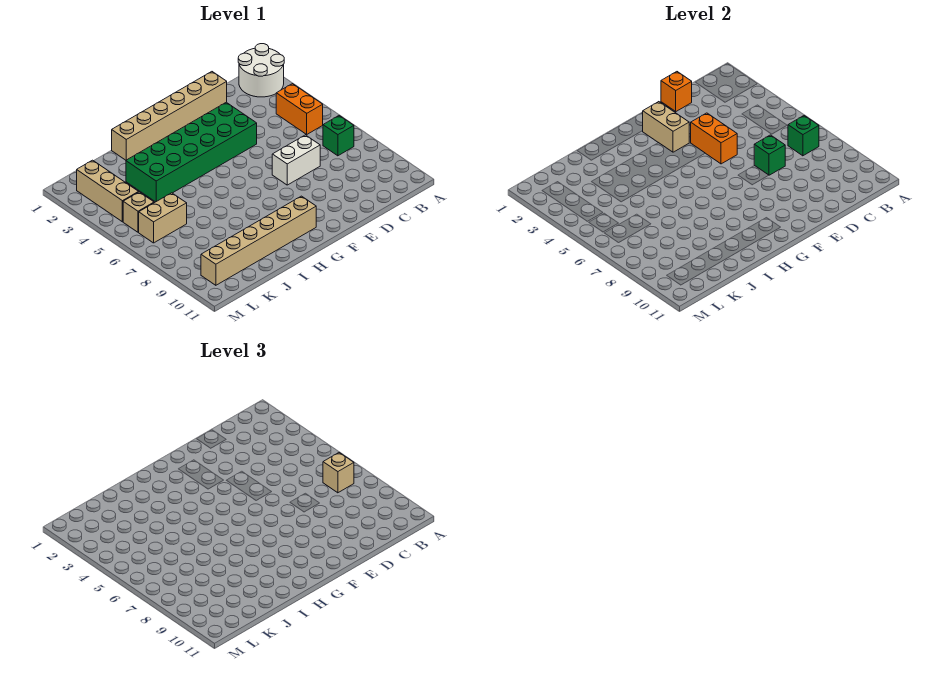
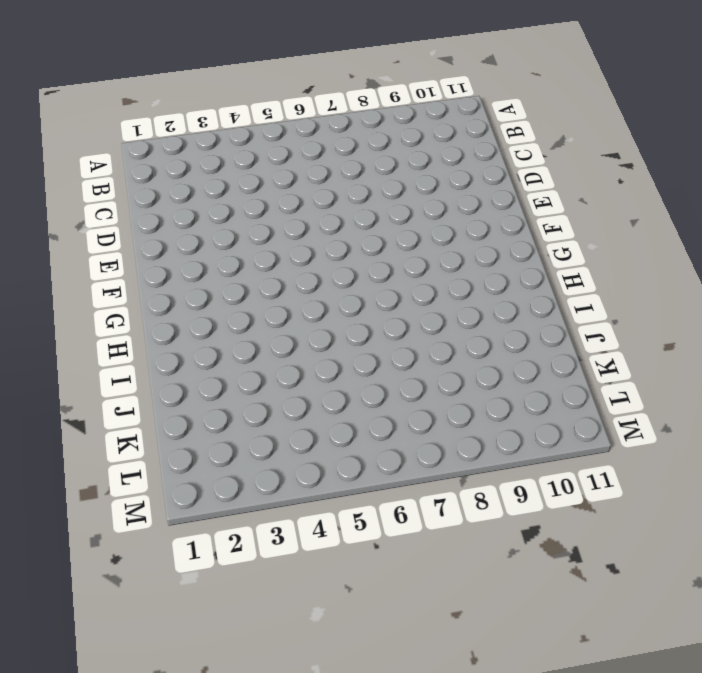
none -> white round brick A1:B2 level 1
none -> orange brick B4:B5 level 1
none -> green brick B7 level 1

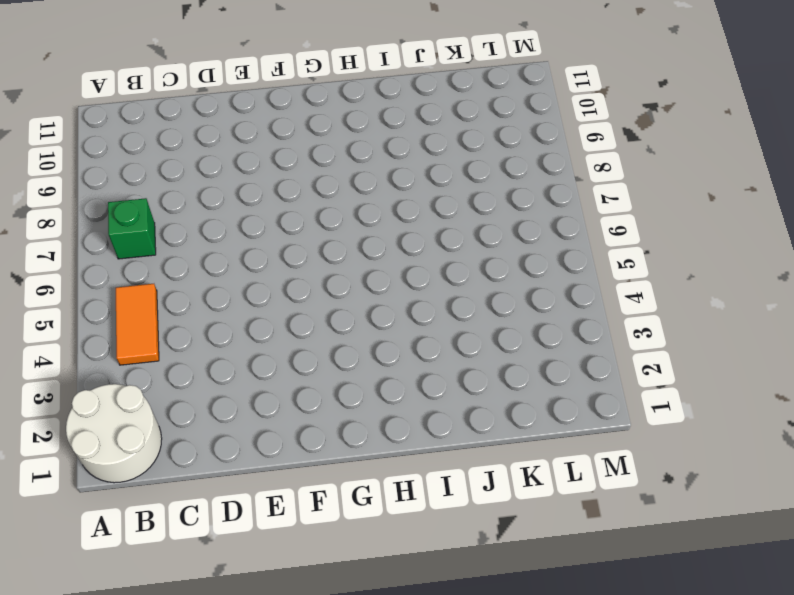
orange tile B4:B5 level 1 -> orange brick B4:B5 level 1
none -> tan brick D1:I1 level 1
none -> white brick D7:E7 level 1
none -> green brick E3:J4 level 1

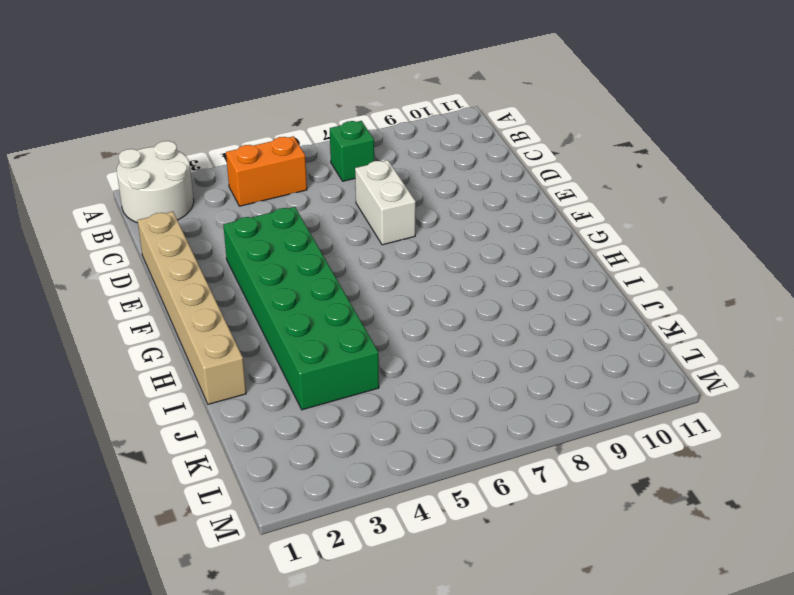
none -> tan brick G10:L10 level 1
none -> tan brick K6:L6 level 1
none -> tan brick L2:L4 level 1

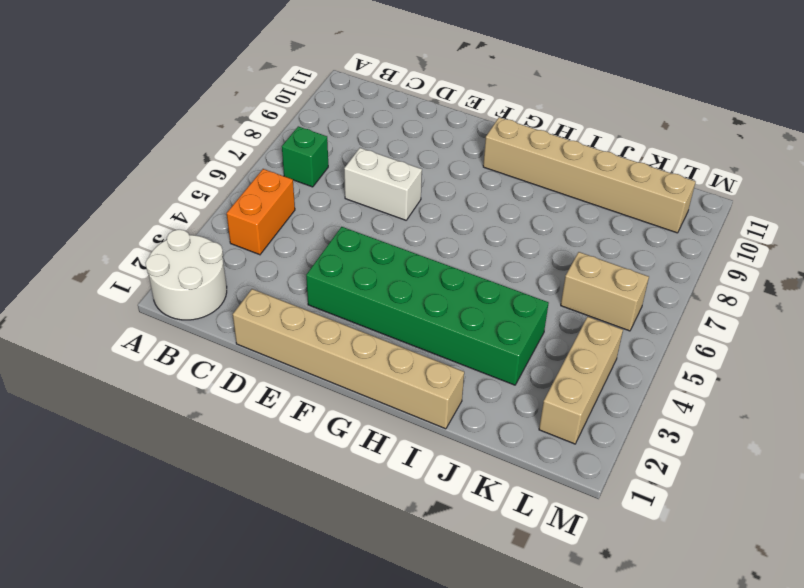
none -> tan brick L5 level 1
none -> green brick B7 level 2
none -> orange brick D1 level 2

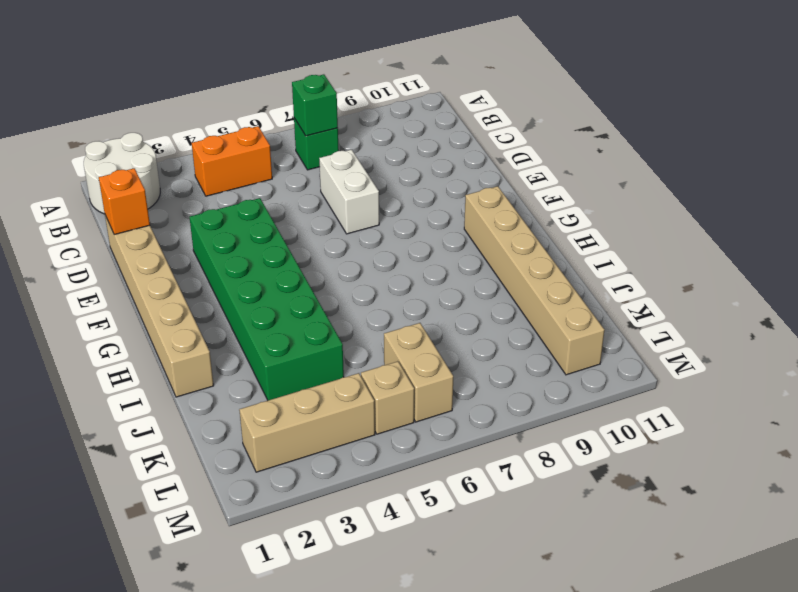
none -> green brick D7 level 2
none -> orange brick E4:E5 level 2
none -> tan brick F2:F3 level 2

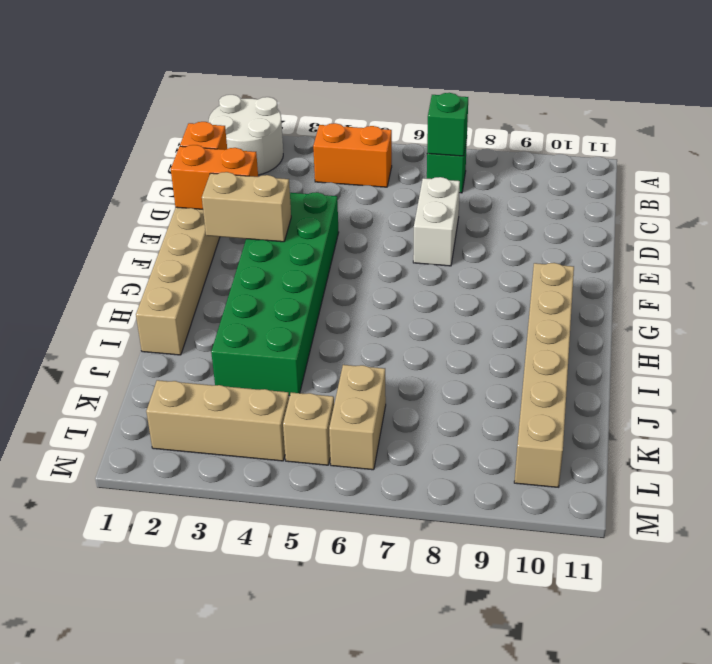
orange brick E1:E2 level 2 -> orange brick E4:E5 level 2
none -> green brick D7 level 2
none -> tan brick B7 level 3

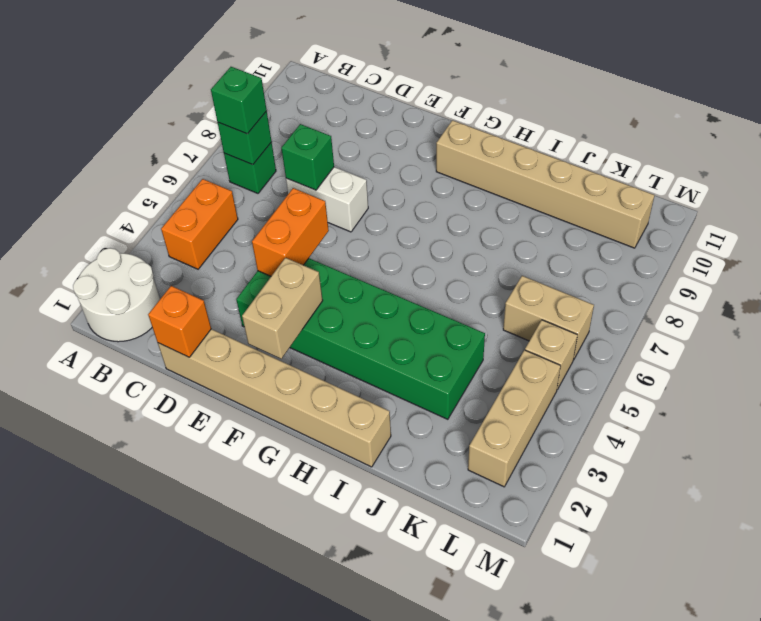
green brick B7 level 3 -> tan brick B7 level 3

